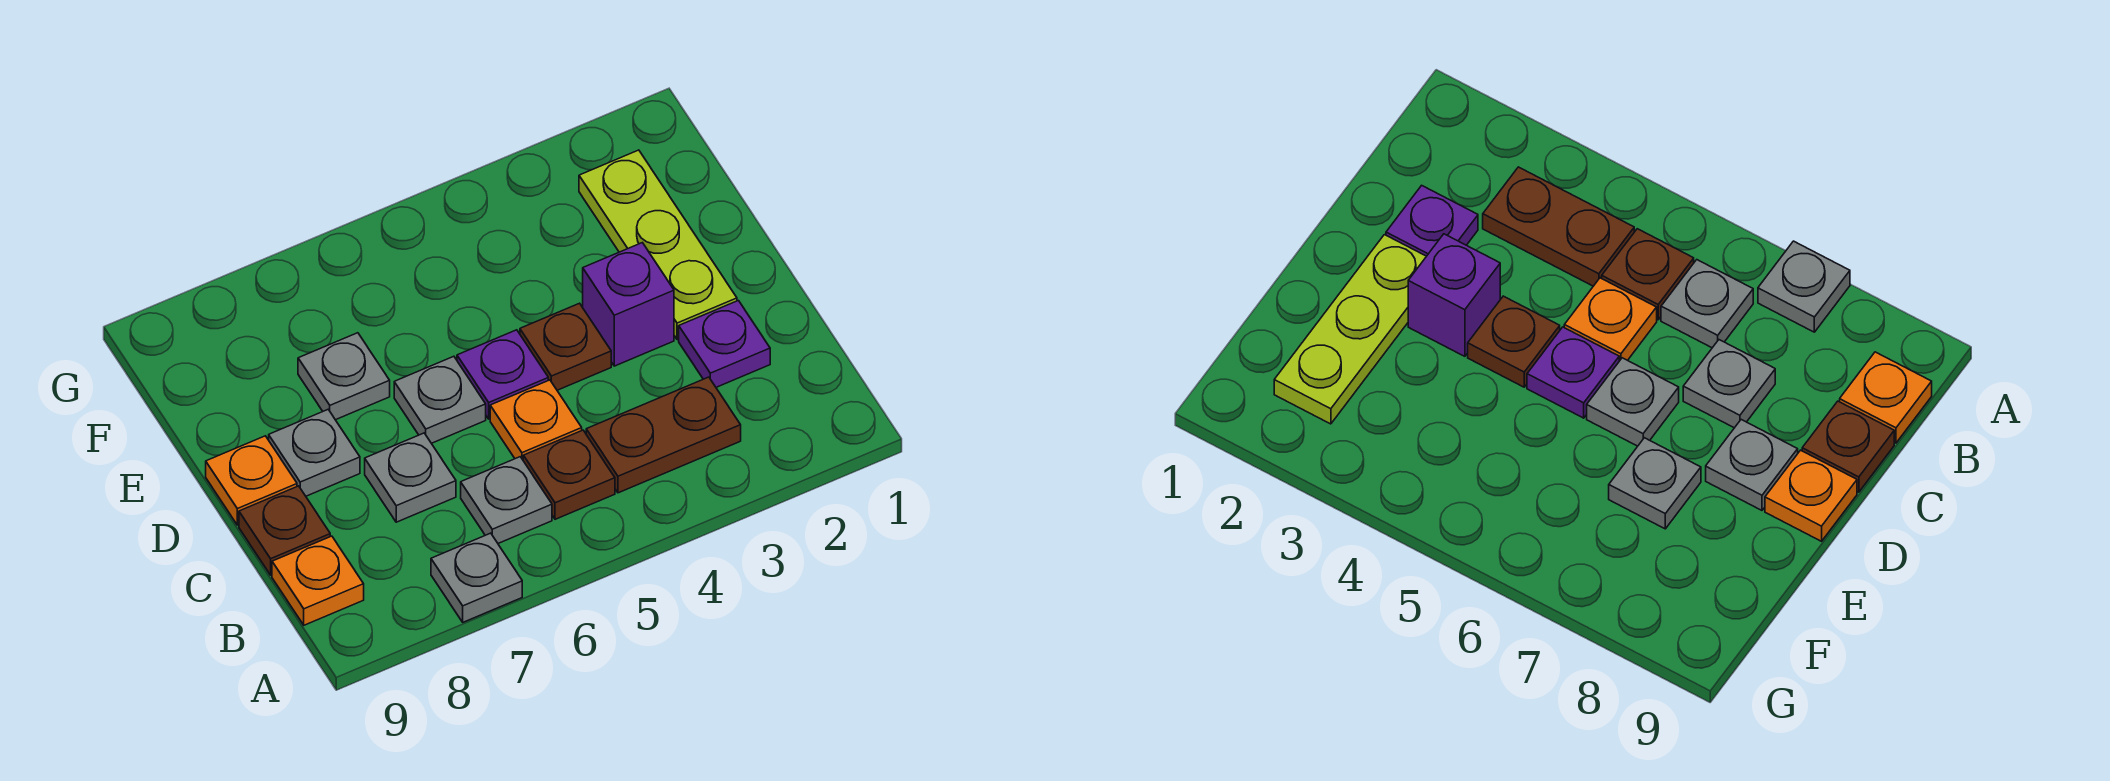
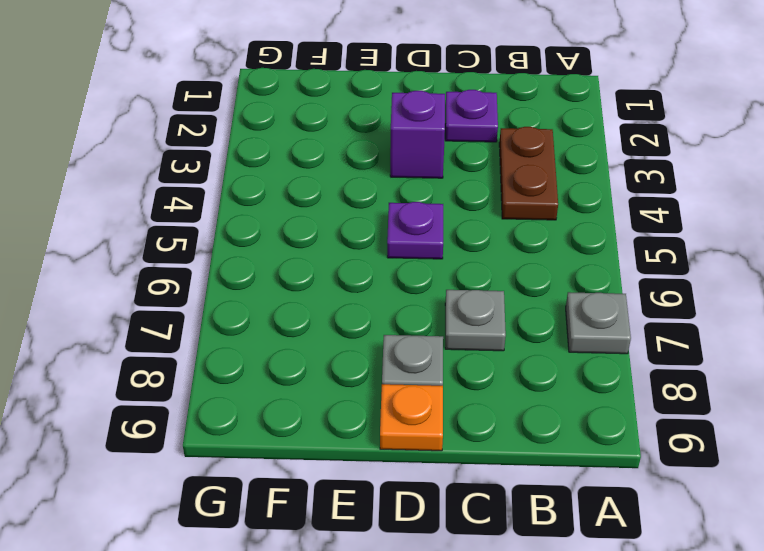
none -> brown plate B5 level 1
none -> grey plate B6 level 1
none -> orange plate B9 level 1

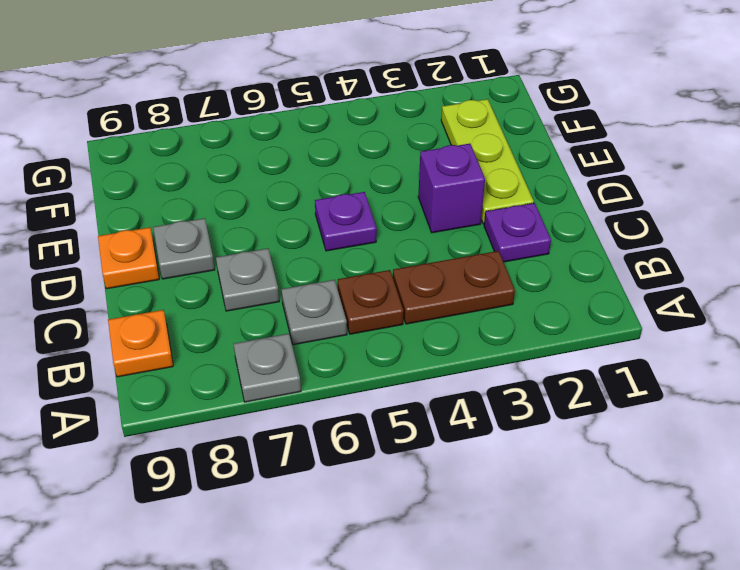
none -> orange plate C5 level 1
none -> brown plate C9 level 1
none -> brown plate D4 level 1

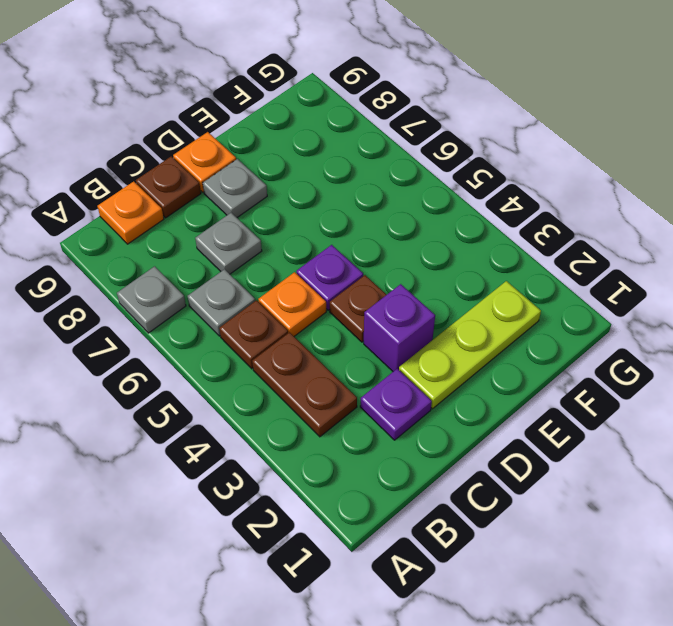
none -> grey plate D6 level 1
none -> grey plate E7 level 1

